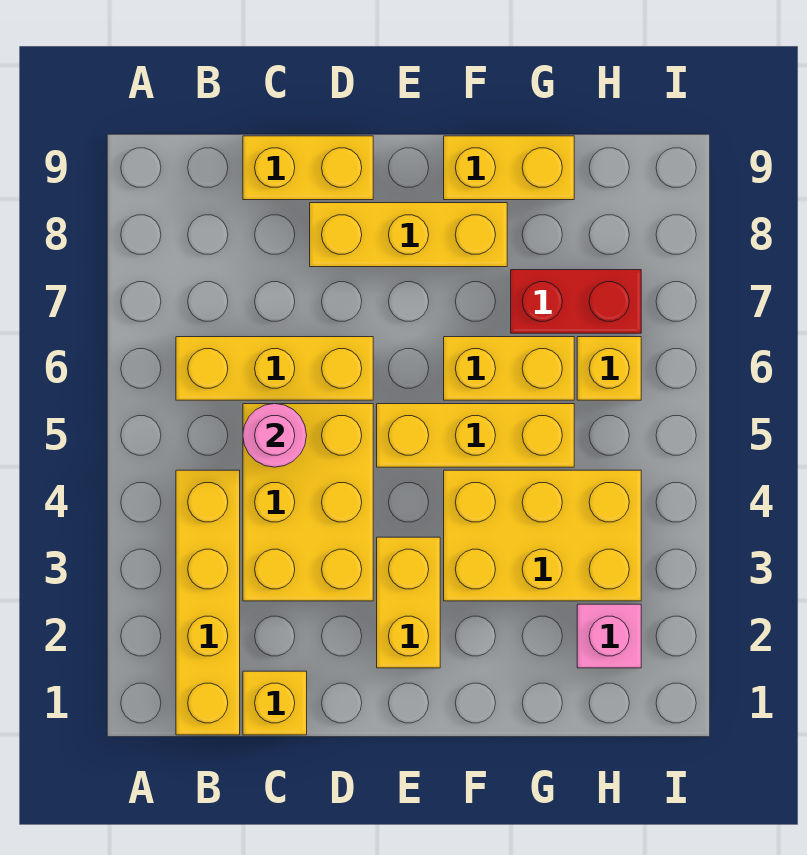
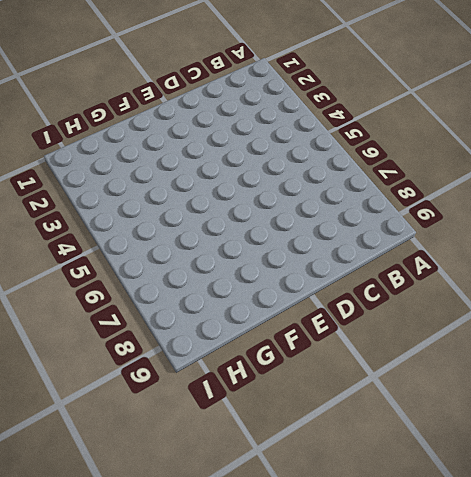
none -> yellow brick B1:B4 level 1
none -> yellow brick B6:D6 level 1
none -> yellow brick C1 level 1

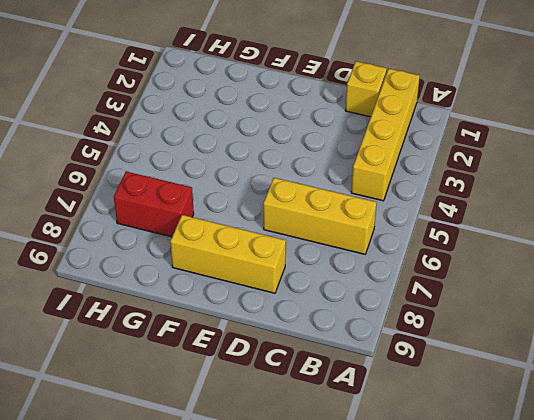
none -> yellow brick C3:D5 level 1
none -> yellow brick C9:D9 level 1
none -> yellow brick E2:E3 level 1

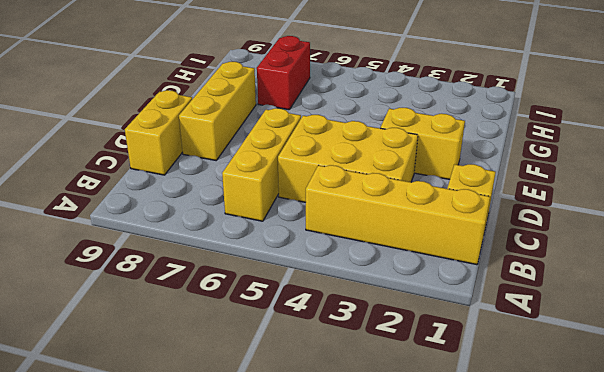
none -> yellow brick E5:G5 level 1
none -> yellow brick F3:H4 level 1
none -> yellow brick F6:G6 level 1

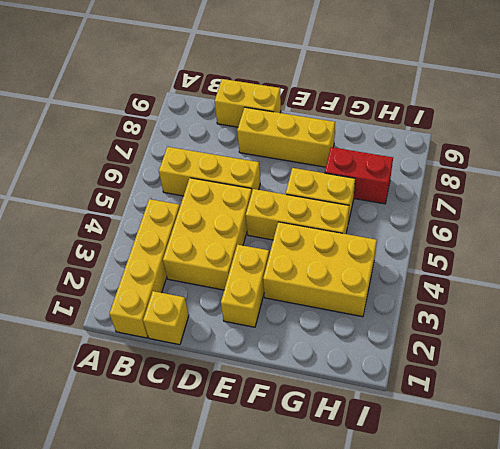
none -> yellow brick F9:G9 level 1
none -> pink brick H2 level 1
none -> yellow brick H6 level 1

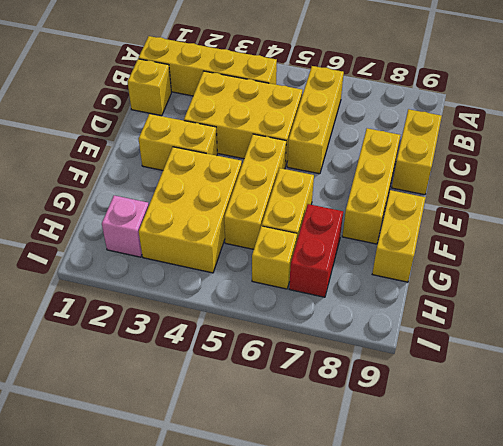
none -> pink round brick C5 level 2

